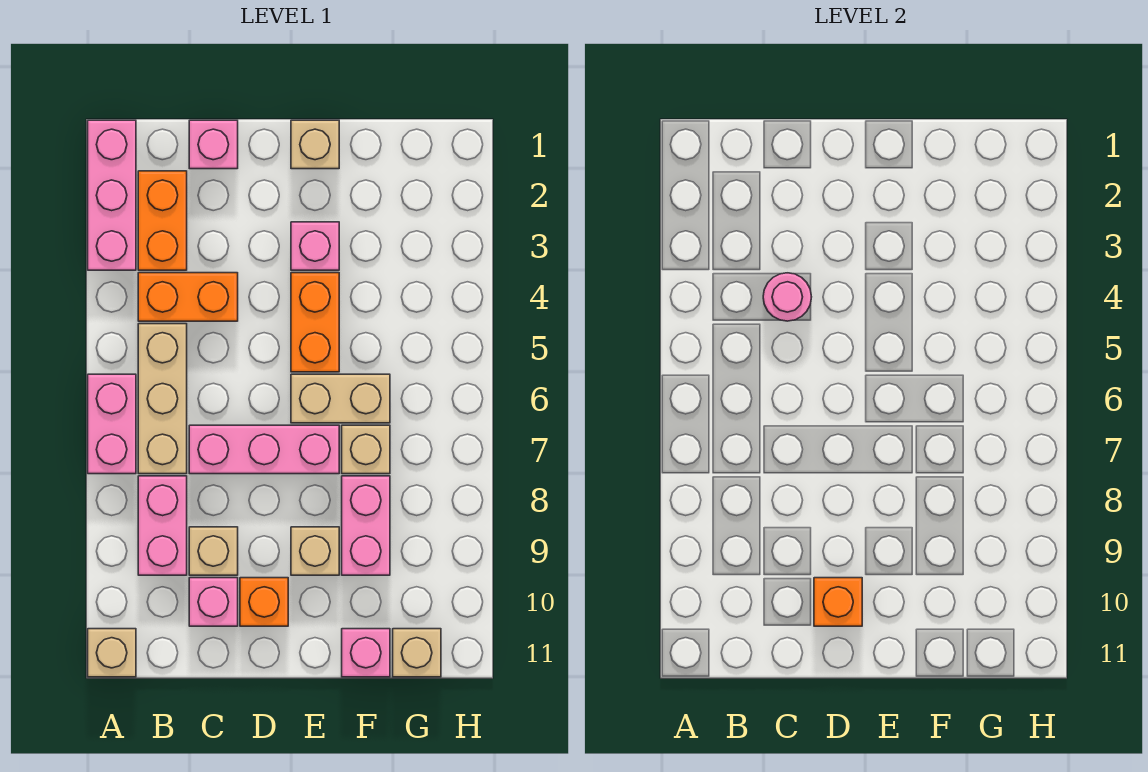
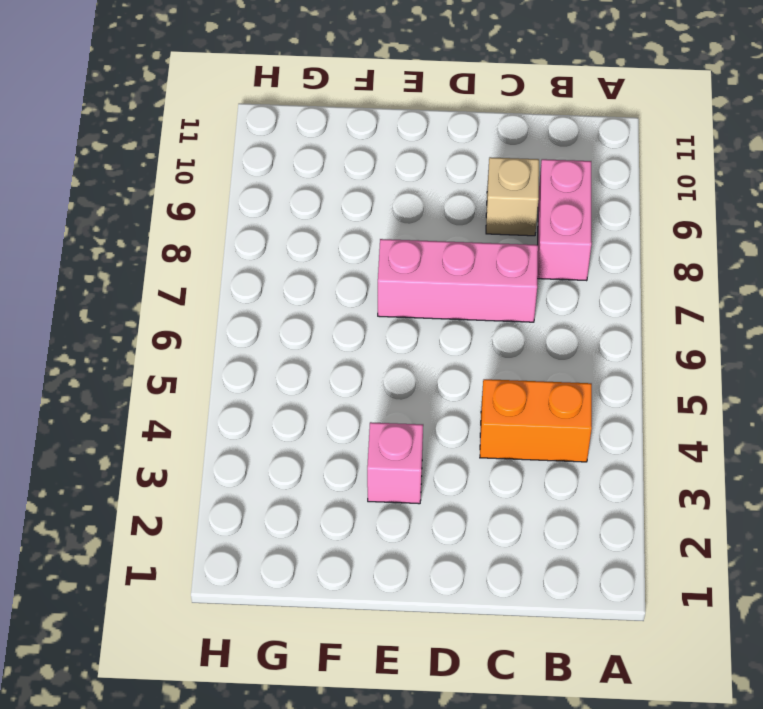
none -> pink brick A1:A3 level 1
none -> pink brick A6:A7 level 1
none -> tan brick A11 level 1

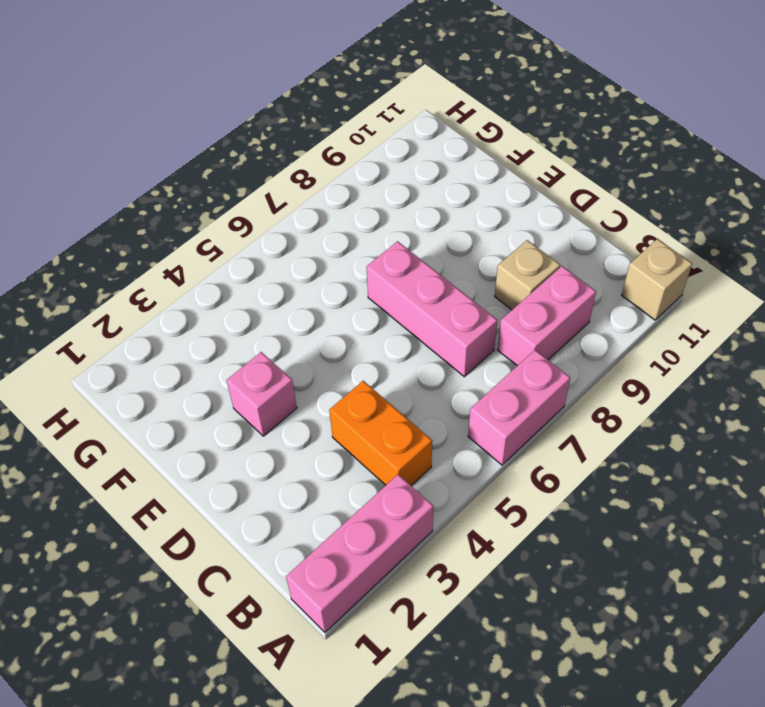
none -> orange brick B2:B3 level 1
none -> tan brick B5:B7 level 1
none -> pink brick C1 level 1

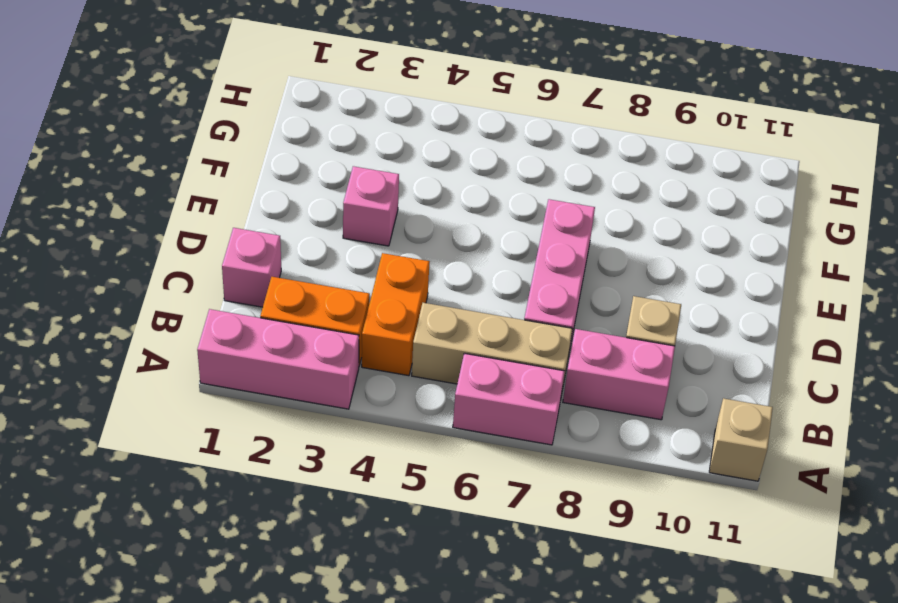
none -> pink brick C10 level 1
none -> orange brick D10 level 1
none -> tan brick E1 level 1

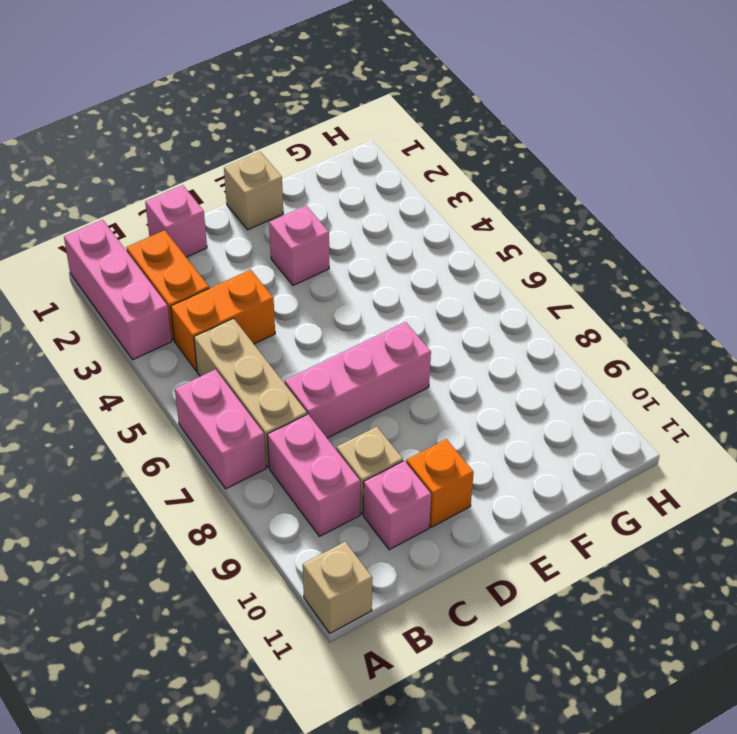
none -> orange brick E4:E5 level 1
none -> tan brick E6:F6 level 1
none -> tan brick E9 level 1

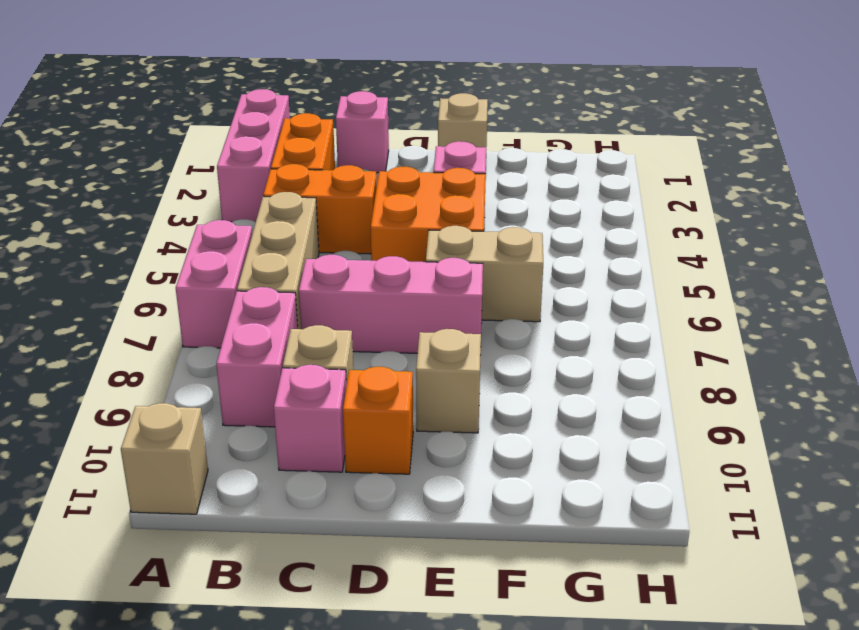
orange brick D4:E5 level 1 -> orange brick E4:E5 level 1
none -> tan brick F7 level 1
none -> pink brick F8:F9 level 1
none -> pink brick F11 level 1

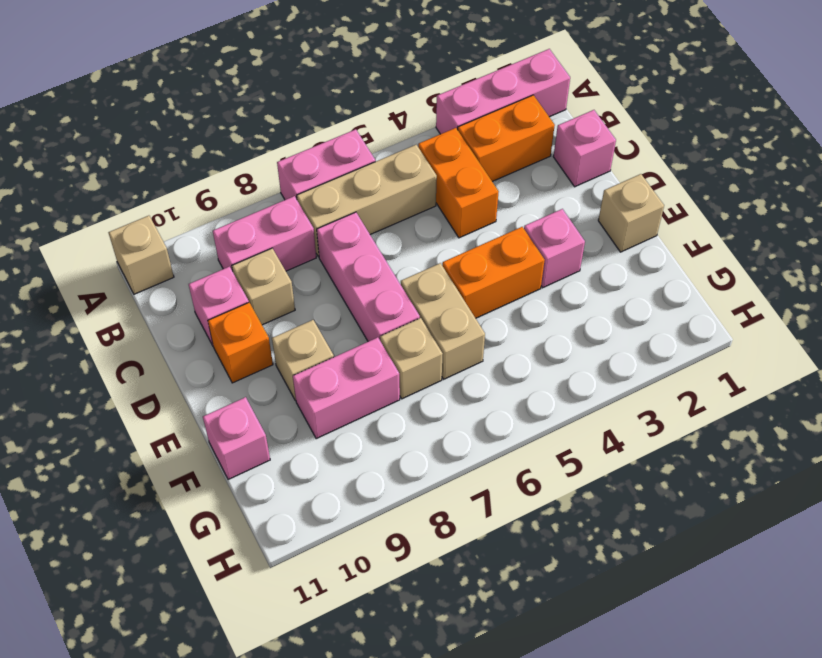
none -> tan brick G11 level 1
none -> pink round brick C4 level 2
none -> orange brick D10 level 2

